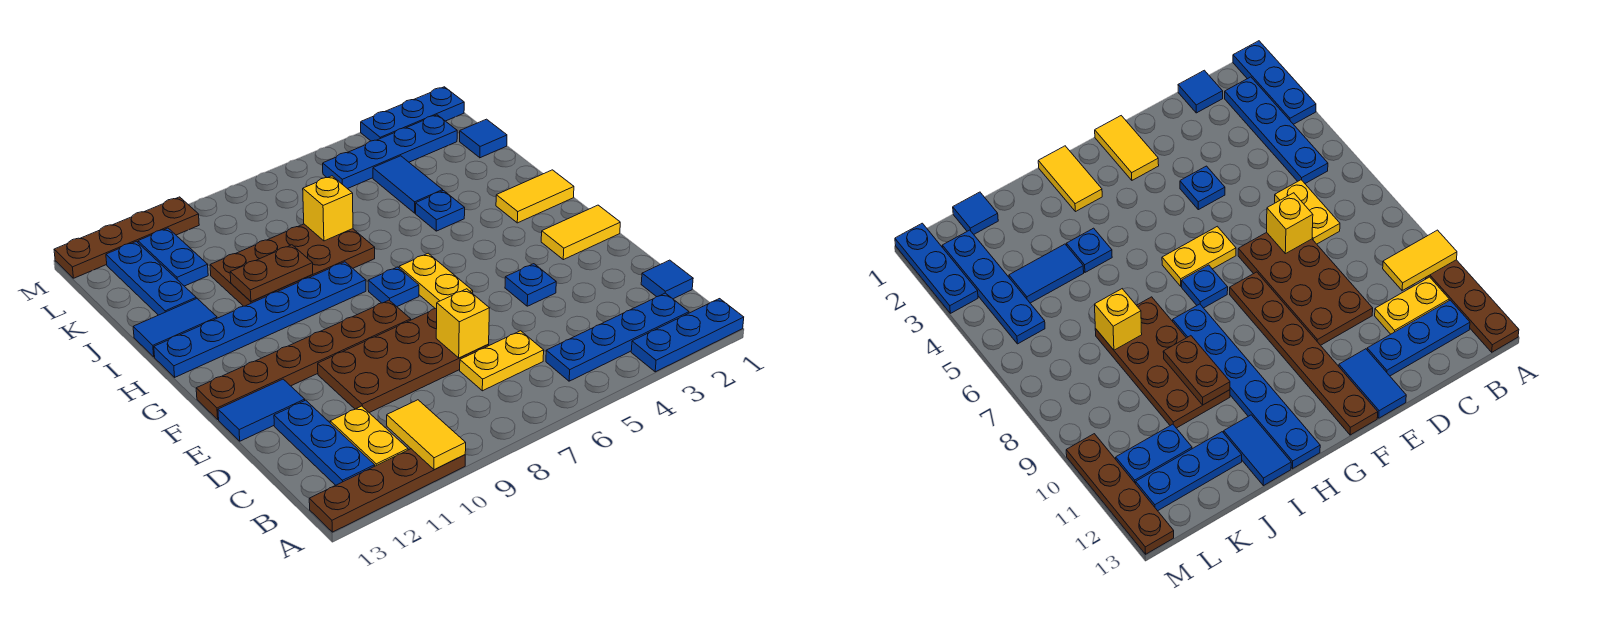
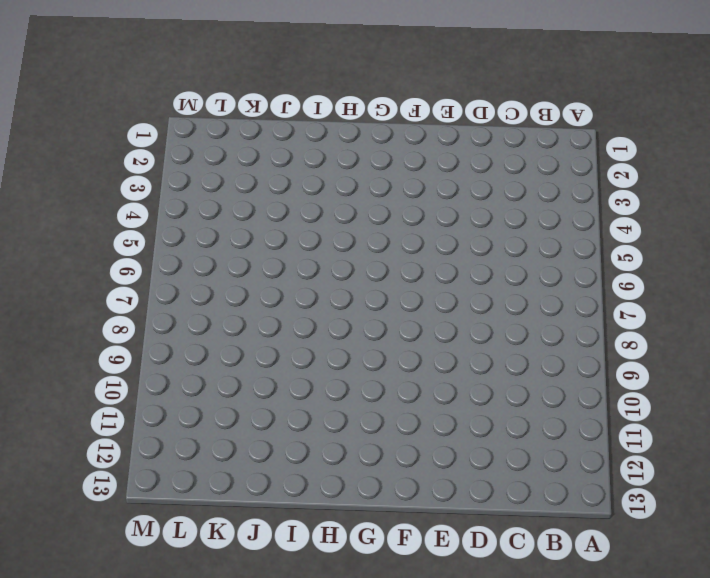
none -> blue plate A1:A3 level 1
none -> brown plate A10:A13 level 1
none -> blue plate B2:B5 level 1
none -> yellow plate B11:C11 level 1

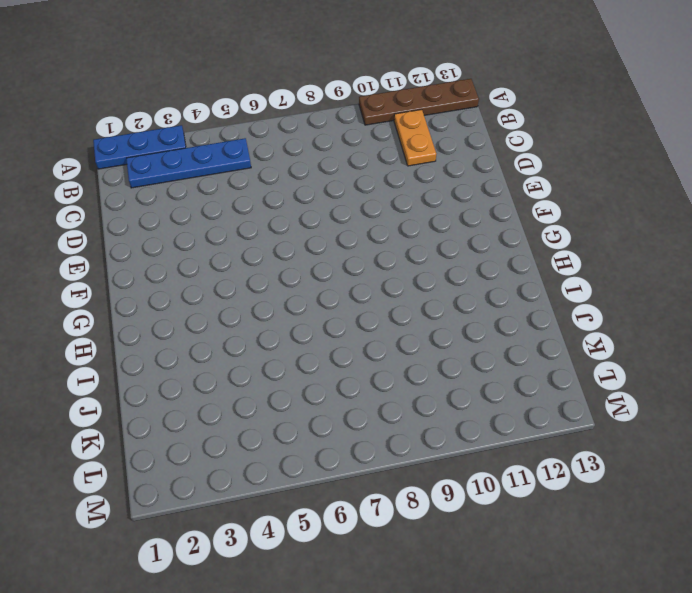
orange plate B11:C11 level 1 -> yellow plate B11:C11 level 1
none -> blue plate B12:D12 level 1
none -> blue tile C1 level 1
none -> yellow plate C6:C7 level 1
none -> brown plate D7:E10 level 1

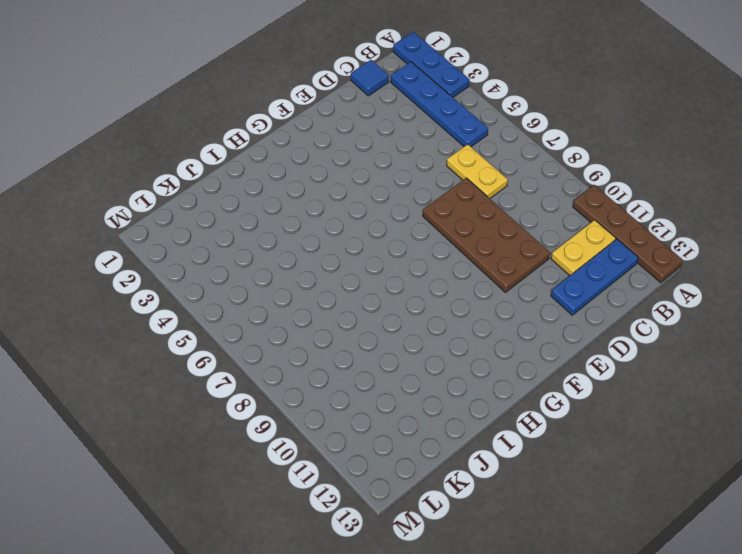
none -> blue plate E4 level 1
none -> blue tile E12:E13 level 1
none -> yellow tile F1:F2 level 1
none -> yellow plate F6:G6 level 1

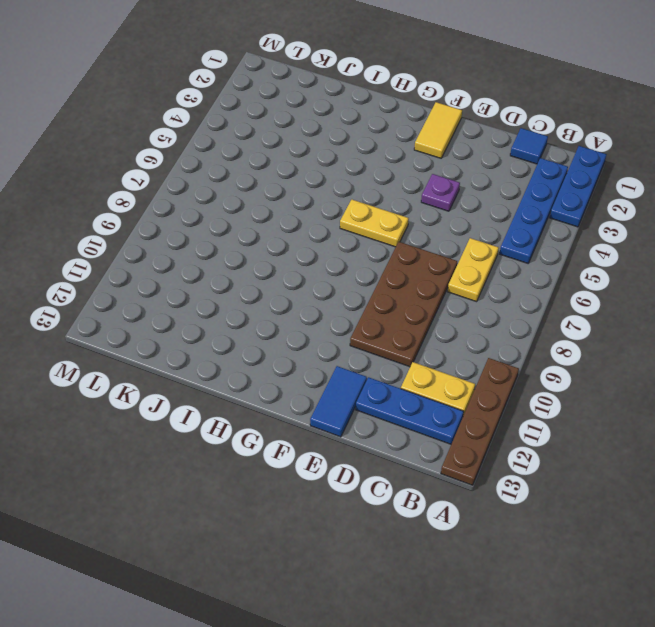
purple plate E4 level 1 -> blue plate E4 level 1
none -> brown plate F8:F13 level 1
none -> blue plate G7 level 1
none -> yellow tile H1:H2 level 1
none -> blue plate H8:H13 level 1

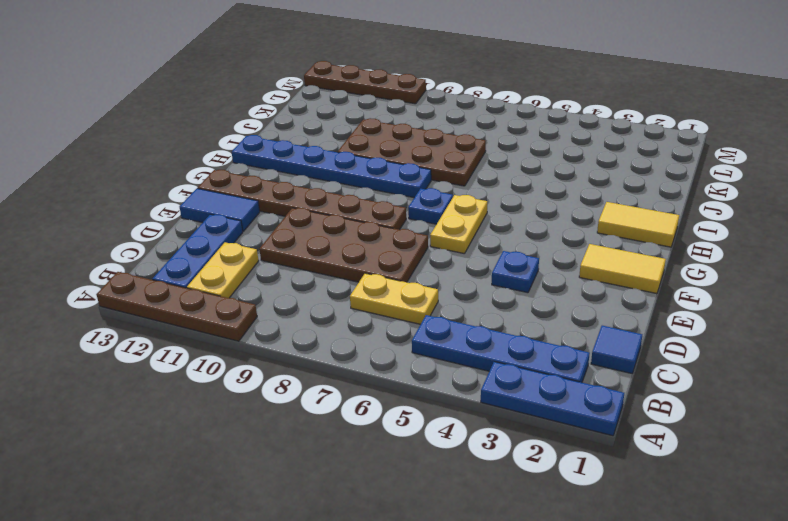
none -> blue plate I4 level 1
none -> blue tile I12:I13 level 1
none -> blue tile J4:K4 level 1
none -> blue plate J12:L12 level 1

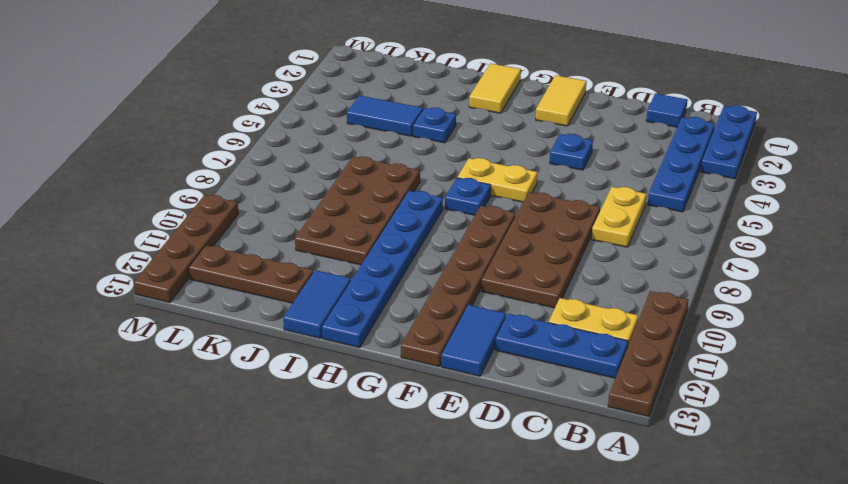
brown plate J12:L12 level 1 -> blue plate J12:L12 level 1
none -> blue tile K1 level 1
none -> blue plate K11:L11 level 1
none -> blue plate L2:L5 level 1
none -> blue plate M1:M3 level 1

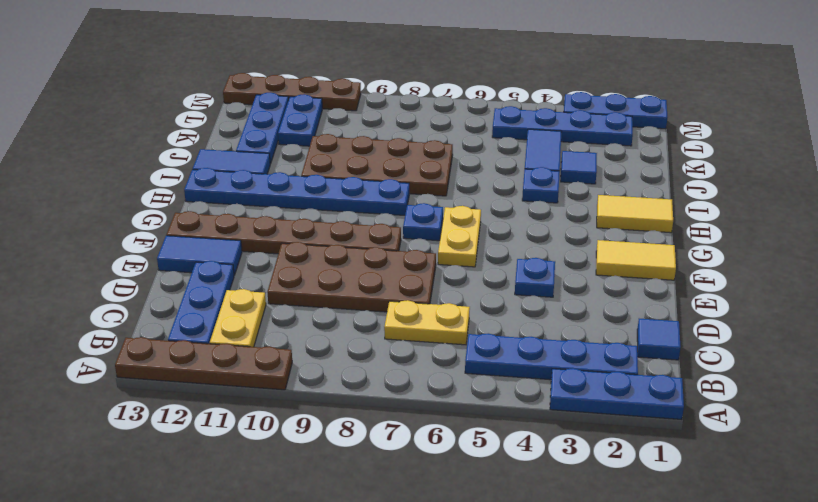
blue tile J3 level 1 -> blue tile K1 level 1
none -> yellow tile A10:B10 level 2
none -> yellow brick D7 level 2
none -> brown plate I9:I10 level 2
none -> yellow brick J7 level 2

